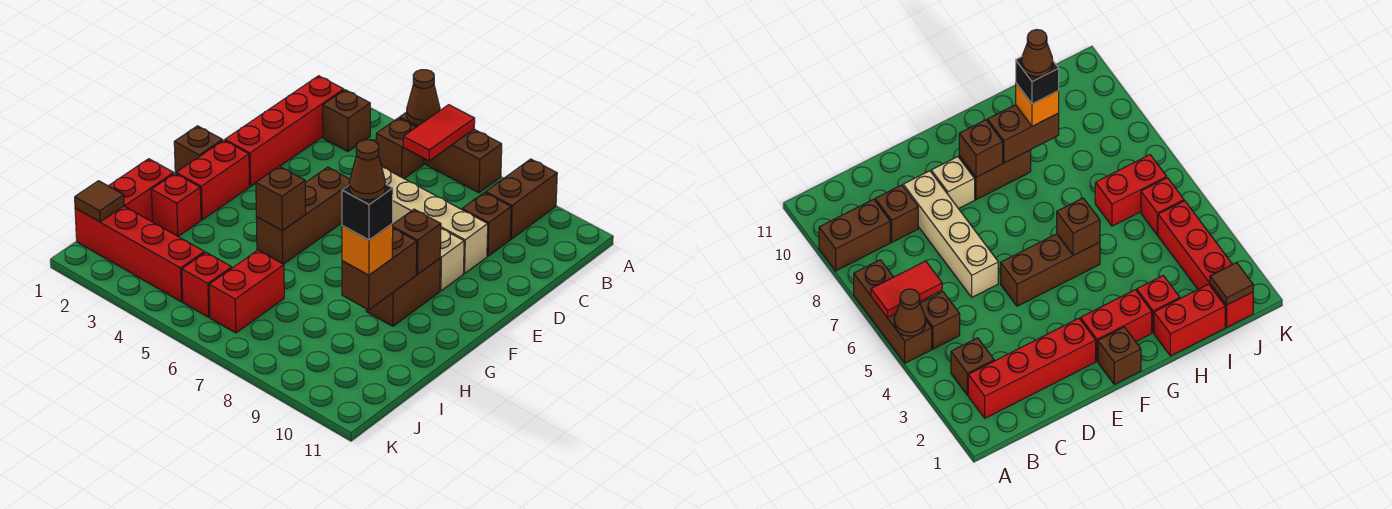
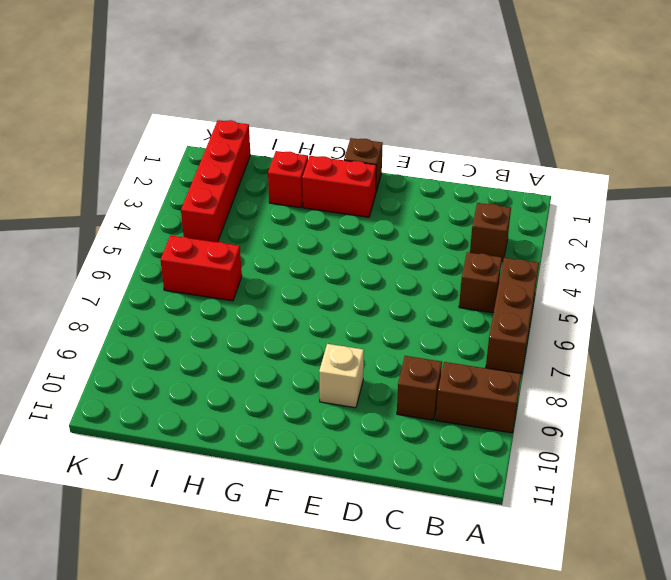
none -> red brick B2:E2 level 1
none -> tan brick D6:D9 level 1
none -> brown brick E5:G5 level 1

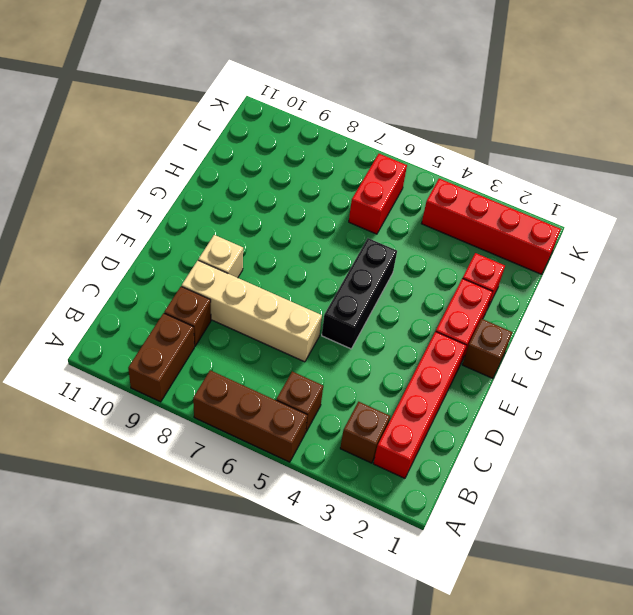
black brick E5:G5 level 1 -> brown brick E5:G5 level 1
none -> brown brick F9:G9 level 1
none -> red brick H1:I1 level 1
none -> red brick J5 level 1

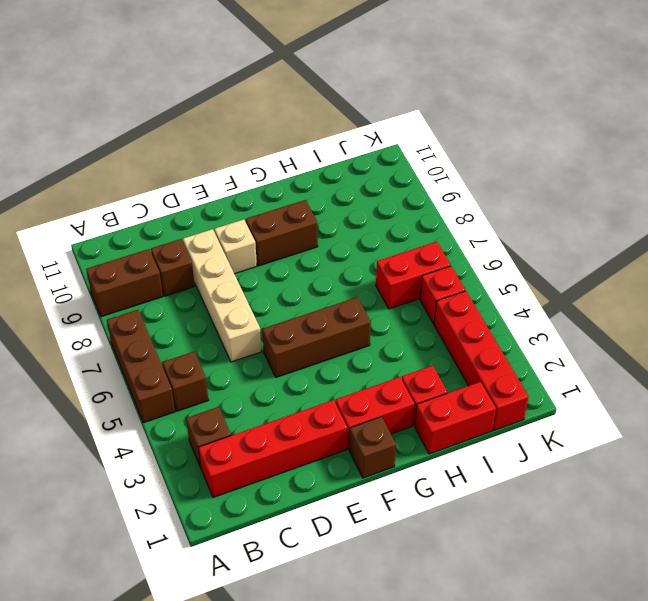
none -> brown cone A5 level 2
none -> red tile A6:B6 level 2
none -> brown brick F9 level 2

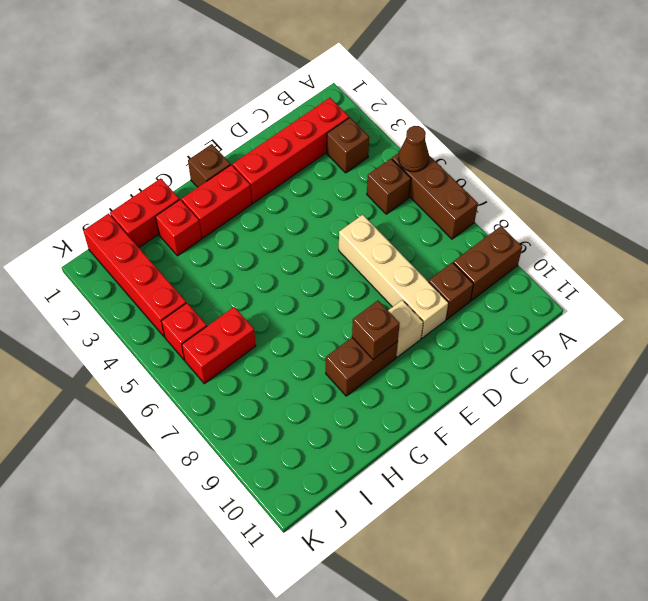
none -> brown brick E5:G5 level 1
none -> red tile A6:B6 level 2
none -> brown brick G5 level 2

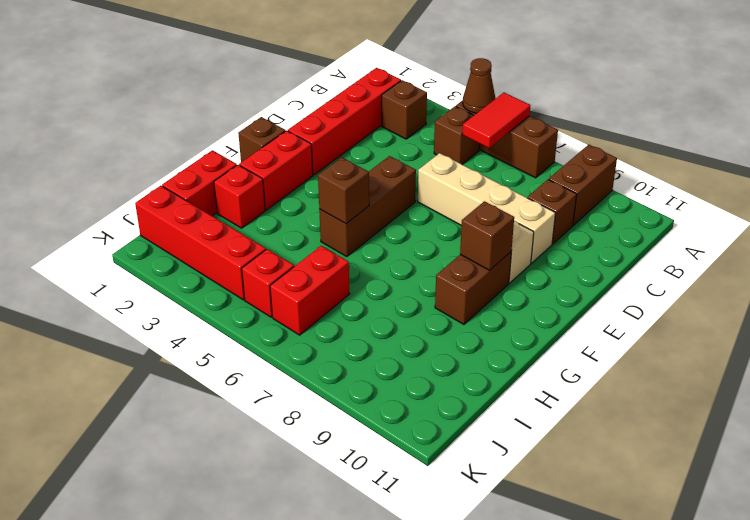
none -> brown brick G9:H9 level 2
none -> brown tile J1 level 2
none -> orange brick H9 level 3

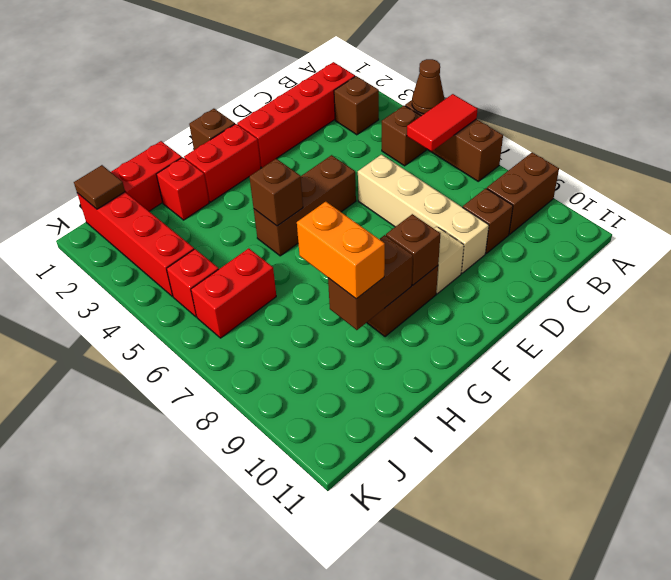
orange brick H8:H9 level 3 -> orange brick H9 level 3
none -> black brick H9 level 4
none -> brown cone H9 level 5

